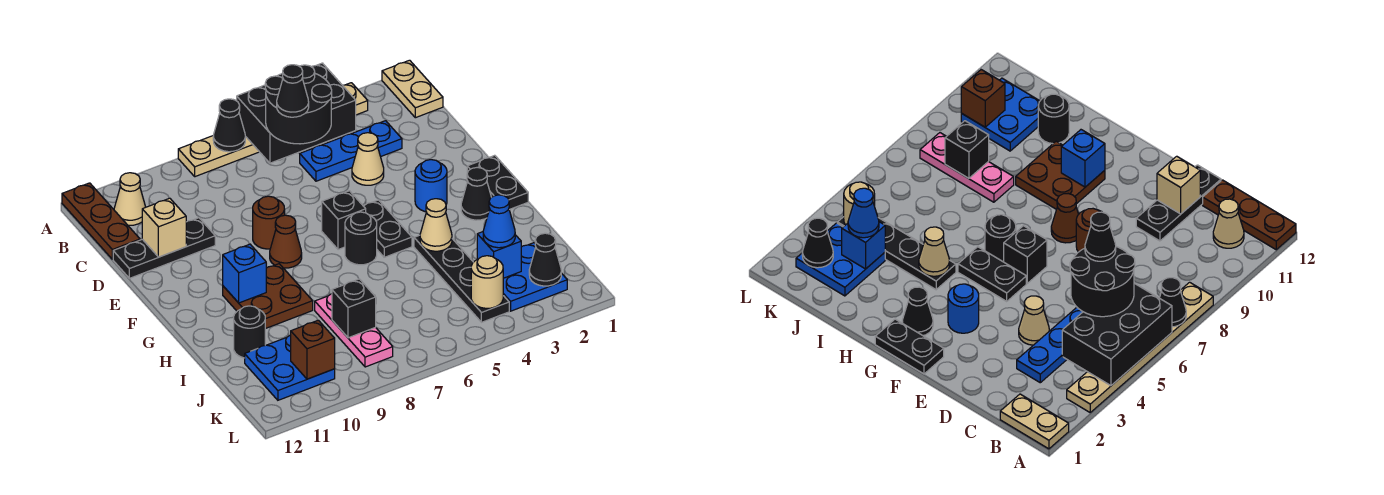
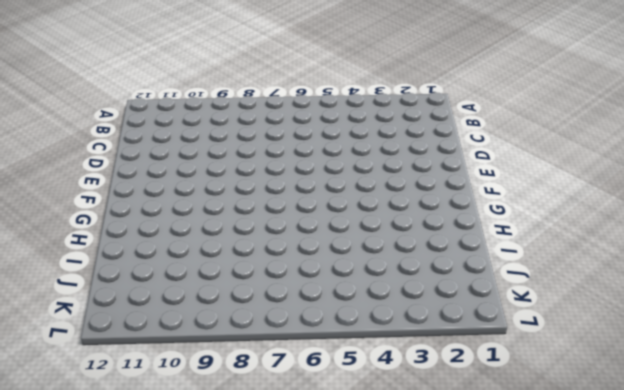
none -> tan plate A1:B1 level 1
none -> tan plate A3:A8 level 1
none -> brown plate A12:C12 level 1
none -> tan cone B11 level 1

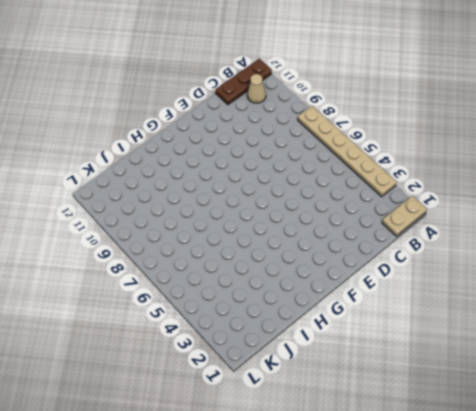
none -> blue plate C3:C5 level 1
none -> tan cone D4 level 1
none -> black plate D10:D12 level 1
none -> brown round brick E8 level 1

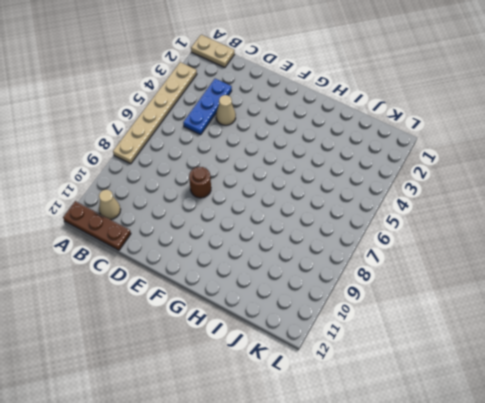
none -> black plate D10:D12 level 1
none -> black plate F1:G1 level 1
none -> blue round brick F3 level 1
none -> black plate F5:G5 level 1

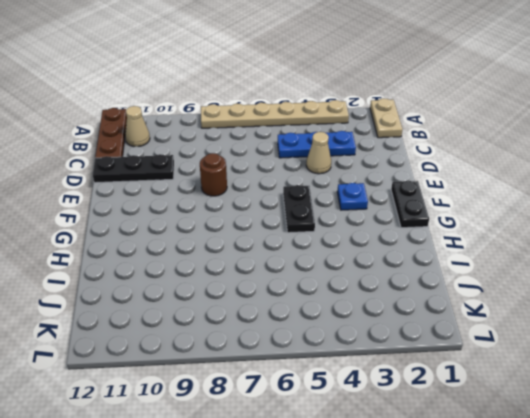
blue plate F3 level 1 -> blue round brick F3 level 1
none -> black brick F6 level 1
none -> brown cone F8 level 1
none -> black cone G2 level 1
none -> black round brick G6 level 1

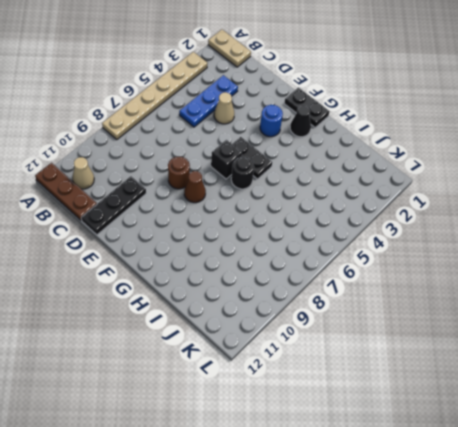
none -> brown plate G9:H10 level 1
none -> black plate H4:K4 level 1
none -> pink plate I8:K8 level 1
none -> black round brick I11 level 1

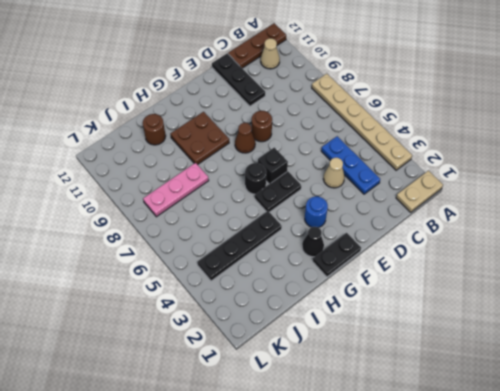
brown round brick I11 level 1 -> black round brick I11 level 1
none -> blue plate J2:K3 level 1
none -> blue plate J10:K11 level 1
none -> black brick A4:B6 level 2
none -> black cone A7 level 2

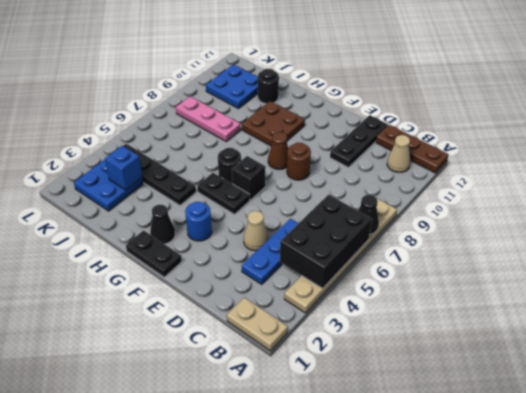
none -> tan brick D11 level 2
none -> blue brick G10 level 2
none -> tan cone H4 level 2
none -> black brick J8 level 2

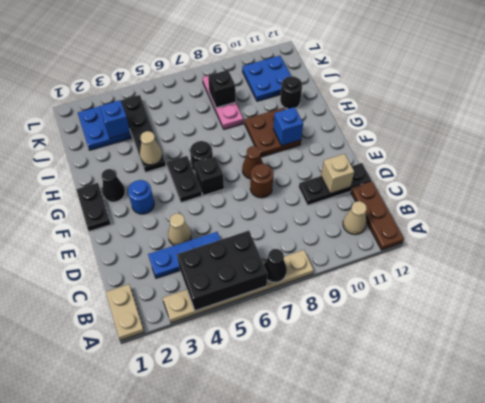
none -> black cone K2 level 2
none -> tan round brick K4 level 2
none -> brown brick K10 level 2
none -> black round brick B5:C6 level 3

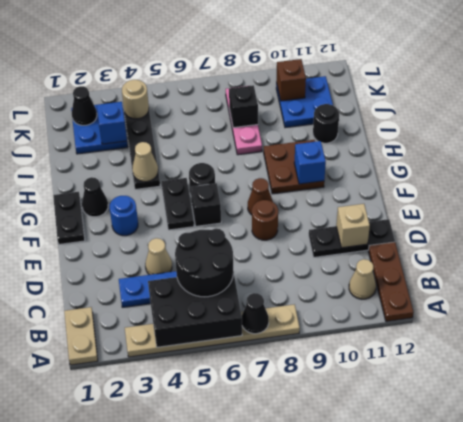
none -> blue cone J3 level 3
none -> black cone C6 level 4

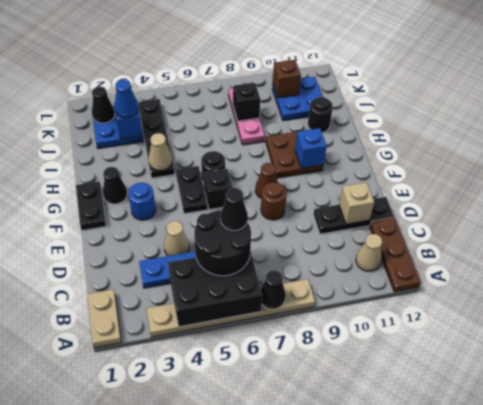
none -> tan round brick K4 level 2

